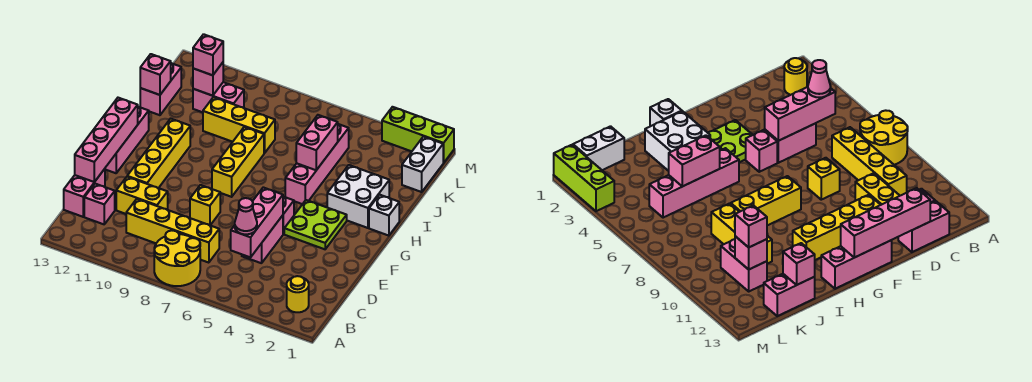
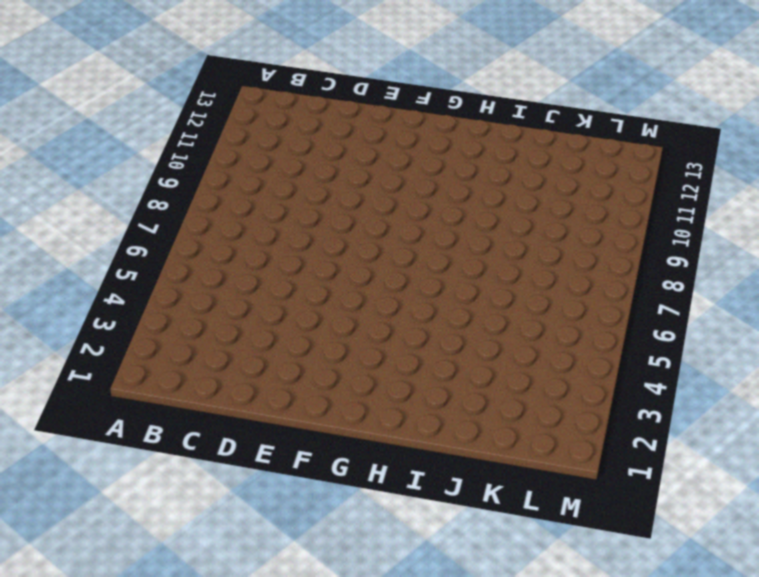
none -> yellow round brick A7:B8 level 1
none -> yellow round brick B2 level 1
none -> yellow brick C7:C10 level 1

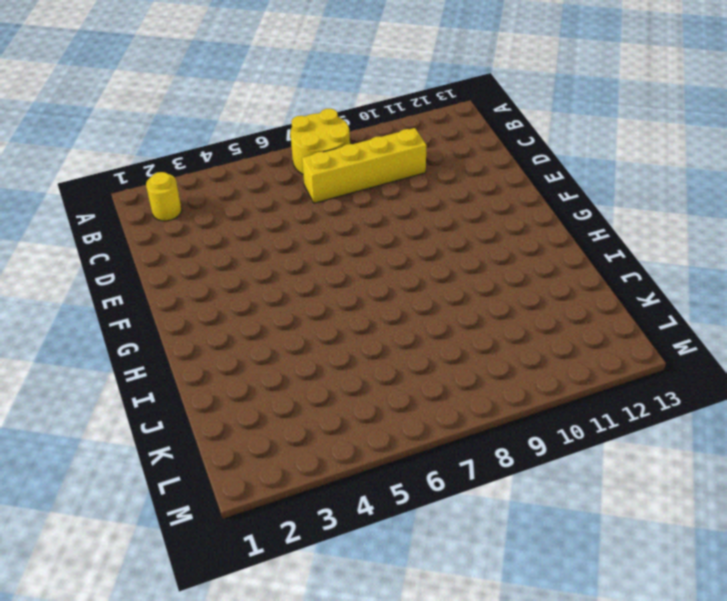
none -> pink brick C12 level 1
none -> pink brick C13:D13 level 1
none -> pink brick D5:E5 level 1

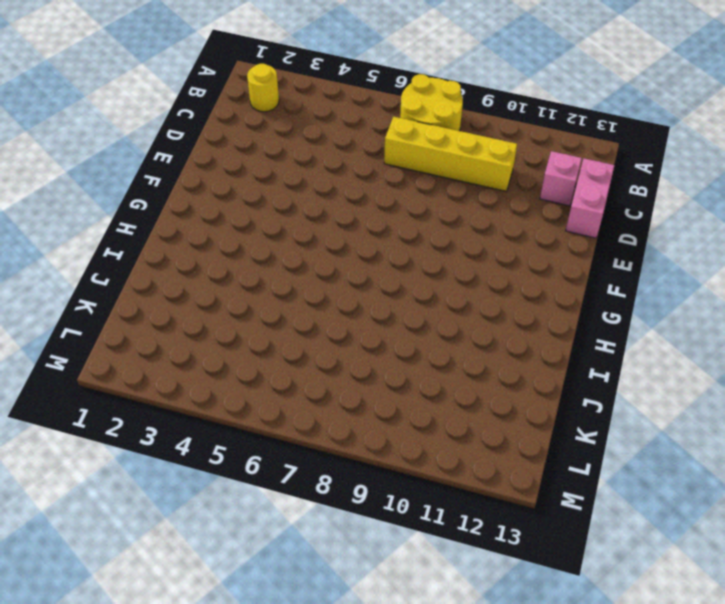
none -> pink brick D5:E5 level 1
none -> yellow brick D10:D11 level 1
none -> yellow brick E8 level 1

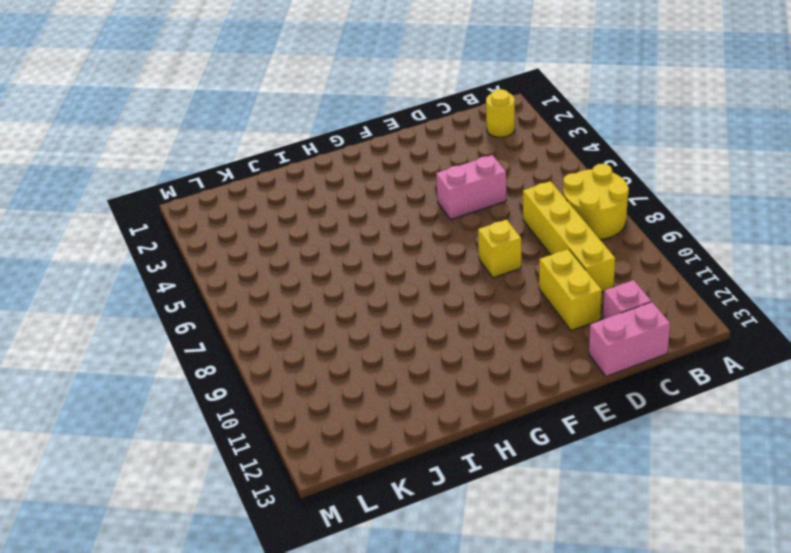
none -> yellow brick E11:H11 level 1
none -> lime plate F3:G4 level 1
none -> pink brick F5 level 1

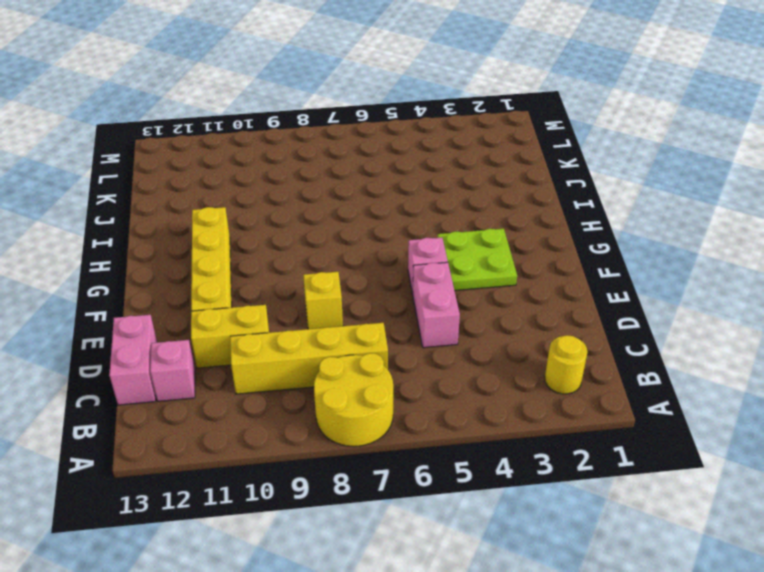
none -> pink brick F13:H13 level 1
none -> yellow brick G8:I8 level 1
none -> white brick H1 level 1

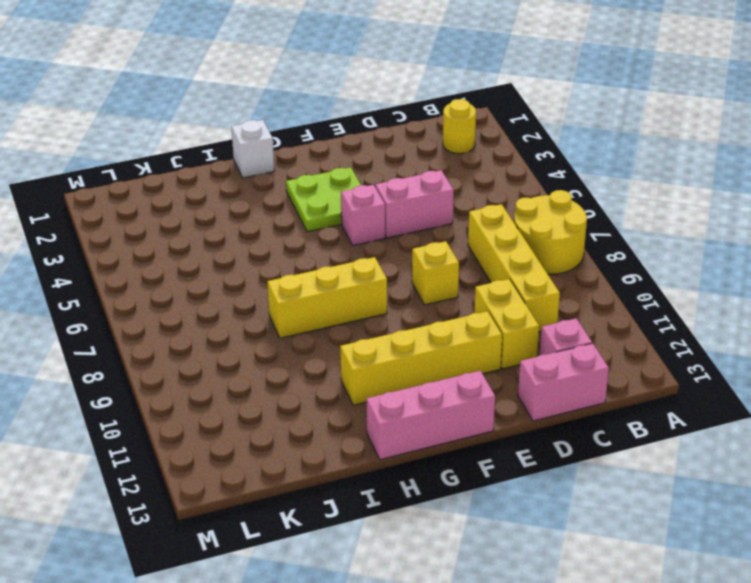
none -> white brick H2:I3 level 1
none -> pink brick H5:K5 level 1
none -> yellow brick J8:J10 level 1

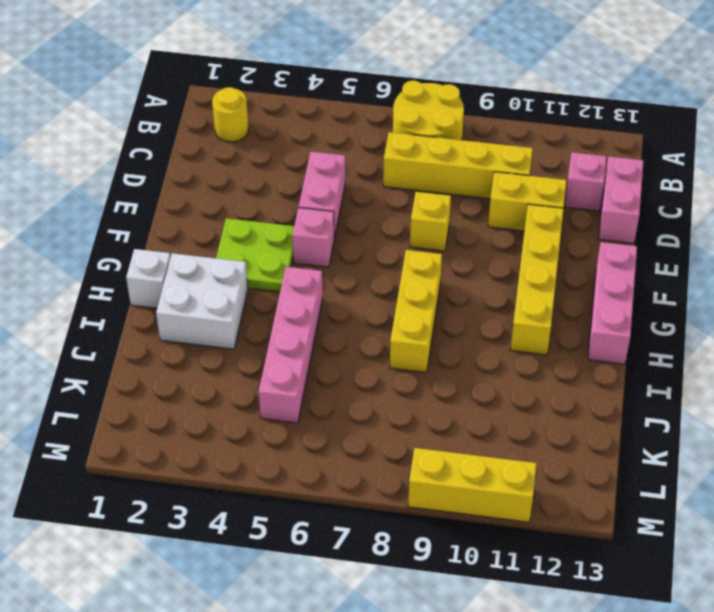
yellow brick M9:M11 level 1 -> yellow brick J8:J10 level 1
none -> pink brick J13:K13 level 1
none -> white brick K1:L1 level 1
none -> pink brick K10:K11 level 1

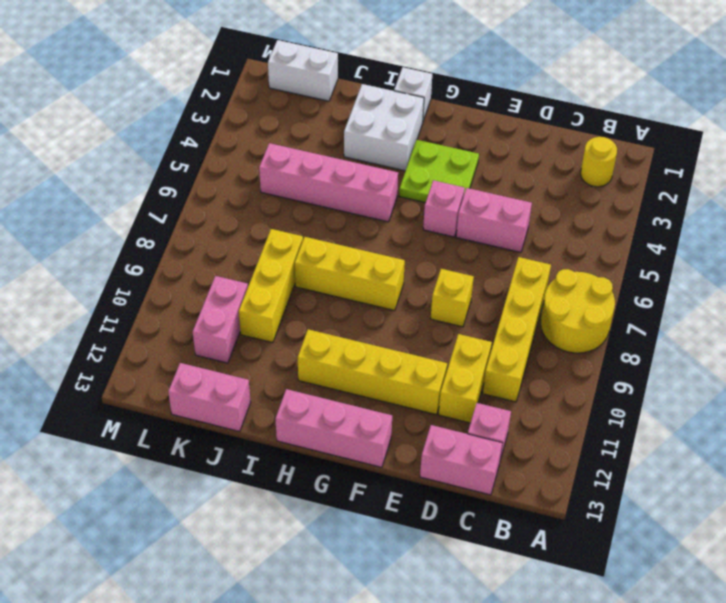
none -> lime brick M1:M3 level 1
none -> pink brick C5:E5 level 2
none -> pink brick D13:G13 level 2

